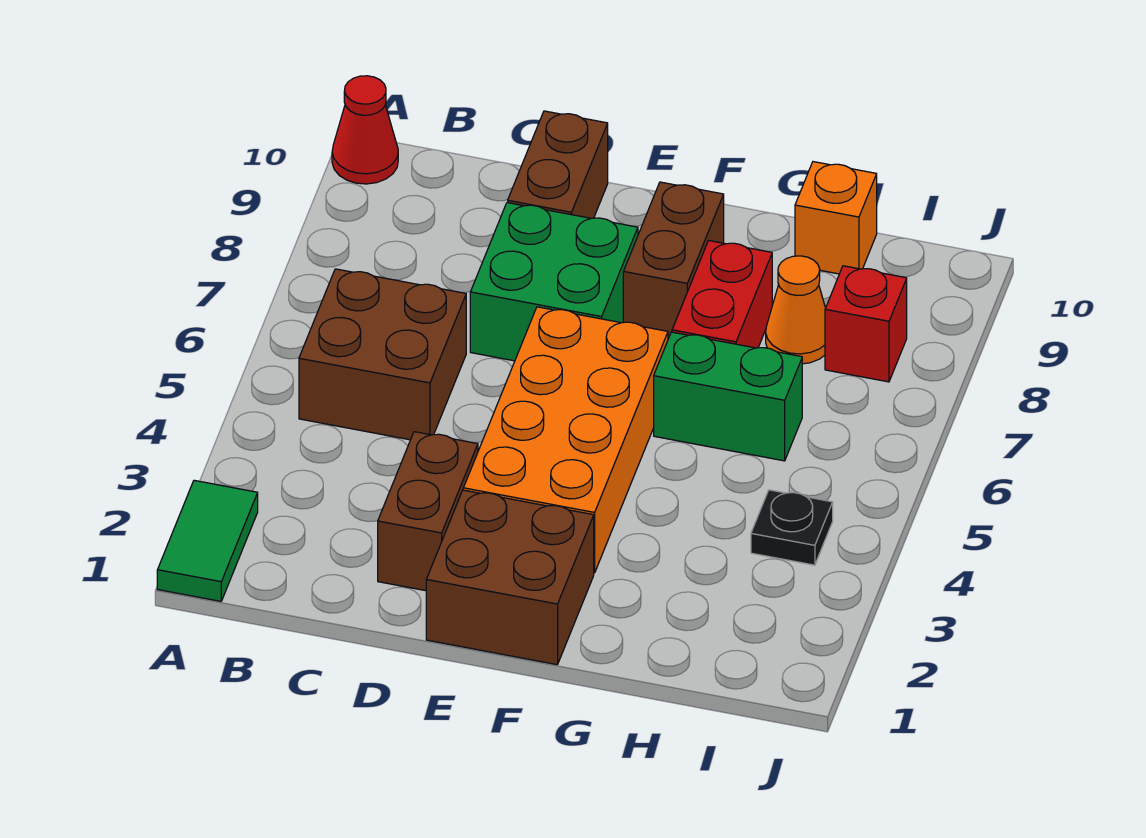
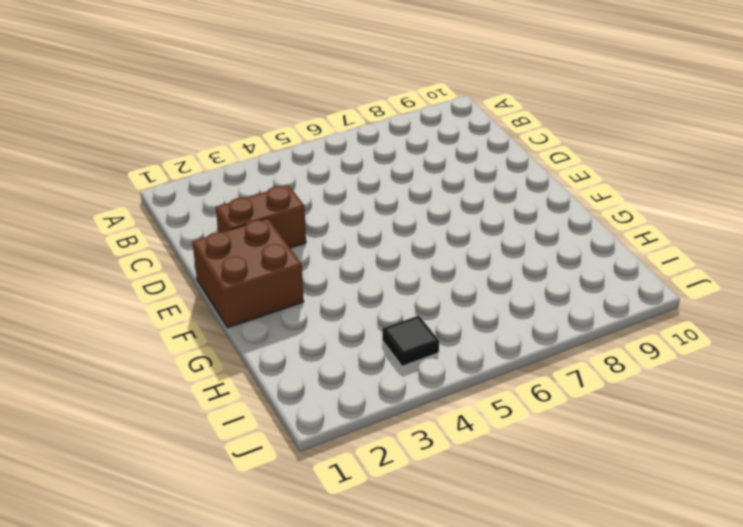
black tile I4 level 1 -> black plate I4 level 1
none -> green tile A1:A2 level 1
none -> red cone A10 level 1
none -> brown brick B5:C6 level 1

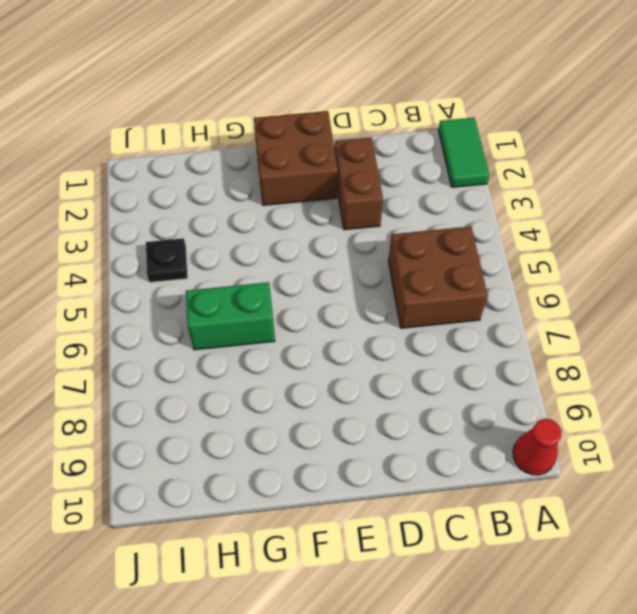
none -> green brick D7:E8 level 1
none -> brown brick D9:D10 level 1
none -> orange brick E3:F6 level 1

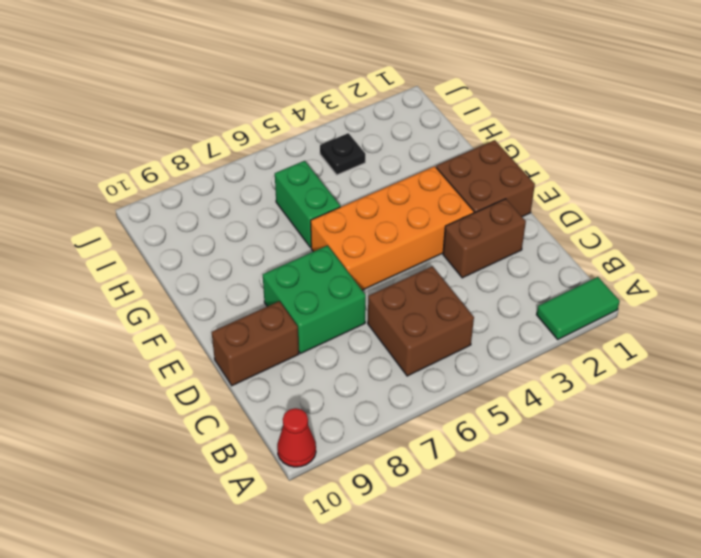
none -> brown brick F8:F9 level 1
none -> red brick G7:G8 level 1
none -> orange cone H8 level 1

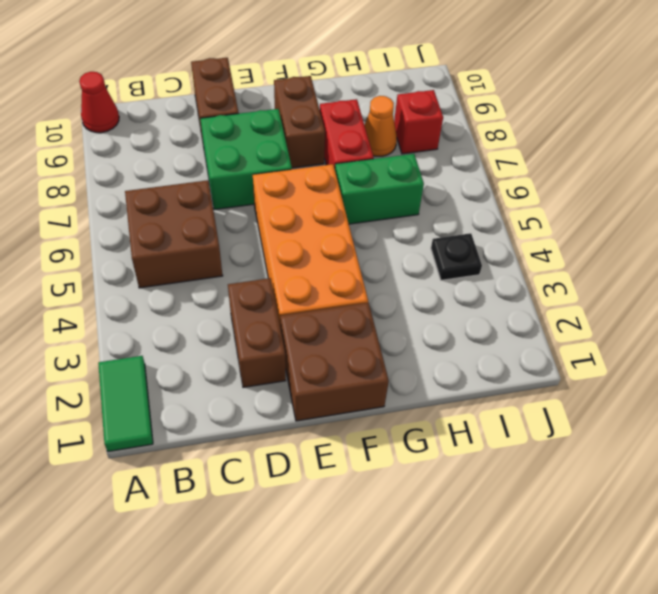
none -> orange brick H10 level 1

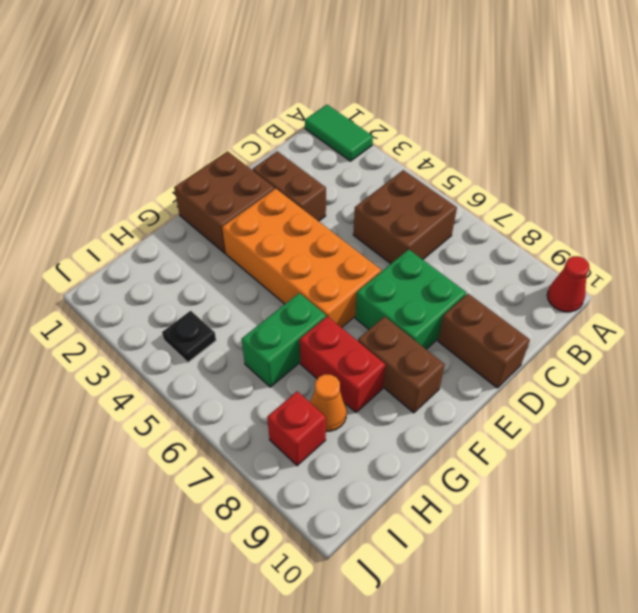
none -> orange brick H10 level 1

